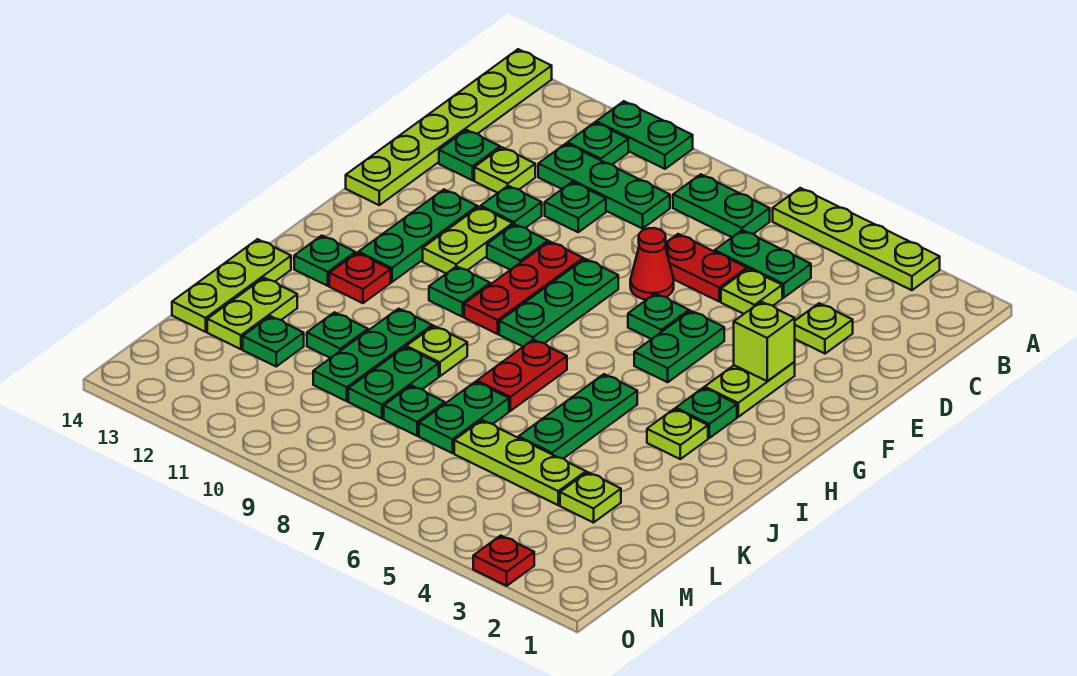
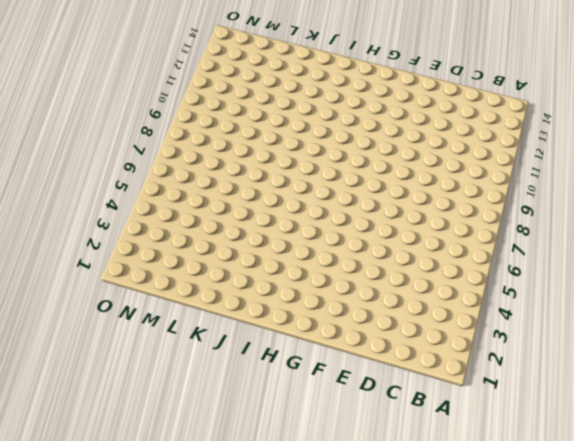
none -> lime plate A3:A6 level 1
none -> green plate A10:A11 level 1
none -> lime plate A14:F14 level 1
none -> green plate B7:B8 level 1

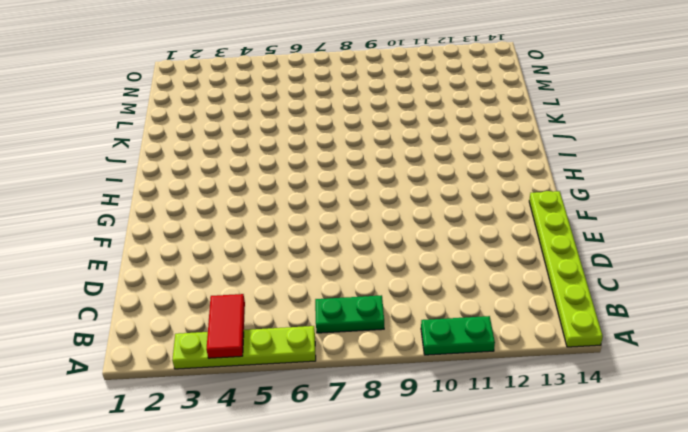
red tile A4:B4 level 2 -> none
none -> green plate B11 level 1
none -> green plate C5:C6 level 1
none -> green plate C9:C11 level 1
none -> lime plate D3 level 1

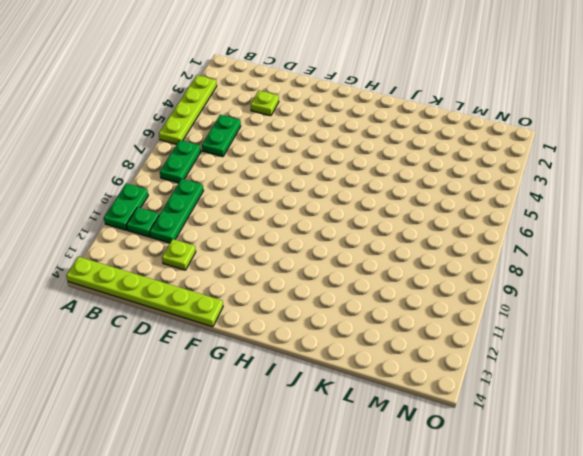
none -> lime plate D5 level 1
none -> red plate D6:D7 level 1
none -> green plate D10 level 1
none -> green plate D13 level 1

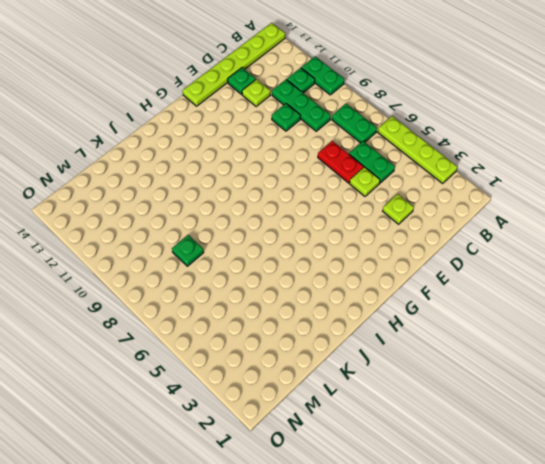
none -> red cone E7 level 1
none -> green plate E11 level 1
none -> lime plate F3:G3 level 1
none -> green plate F5:G5 level 1

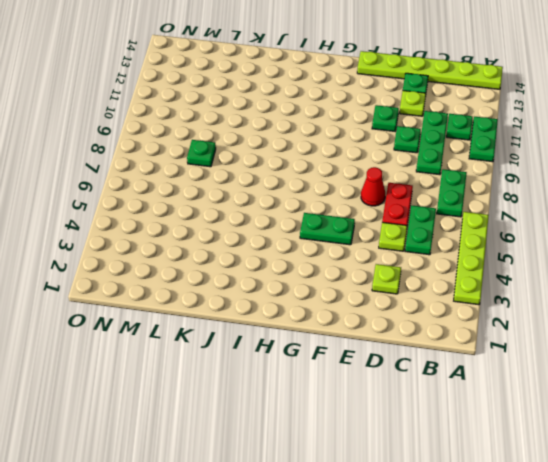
none -> lime plate F3:G3 level 1
none -> green plate F6 level 1
none -> green plate F8:H8 level 1
none -> red plate F9:H9 level 1

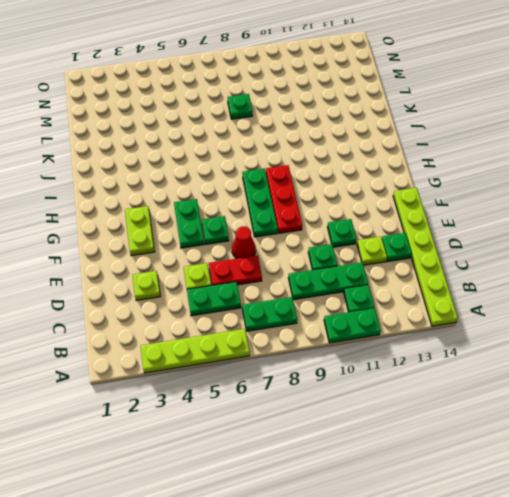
none -> green plate F10 level 1
none -> lime plate F11:G11 level 1
none -> green plate F12:H12 level 1
none -> green plate H3 level 1

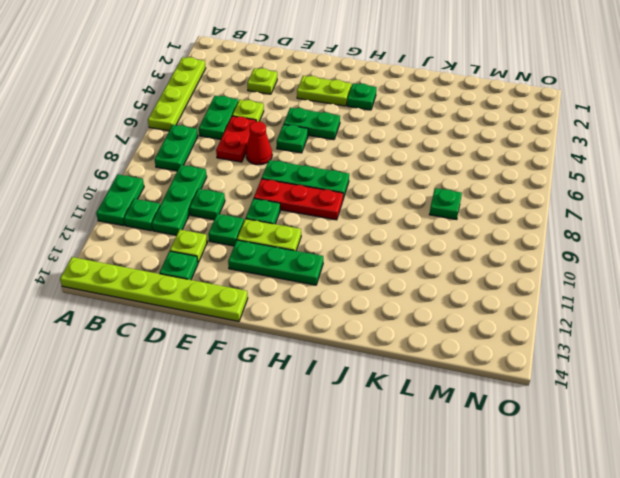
none -> green plate H10 level 1
none -> lime plate I3 level 1
none -> green plate I5:K5 level 1
none -> red plate I7:J7 level 1

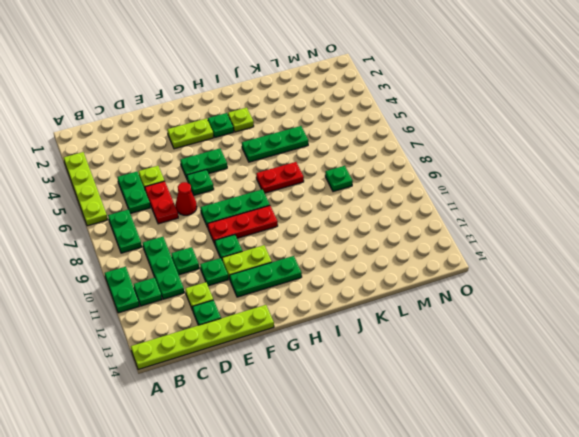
none -> lime plate D3 level 1
none -> green plate H10 level 1
none -> red plate I12 level 1
none -> green plate I13 level 1

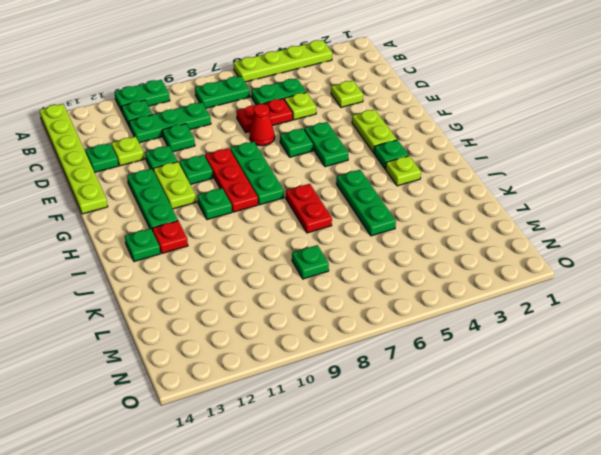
none -> lime plate J9 level 1
none -> green plate J10:L10 level 1
none -> lime plate J14:L14 level 1
none -> green plate K7:L7 level 1

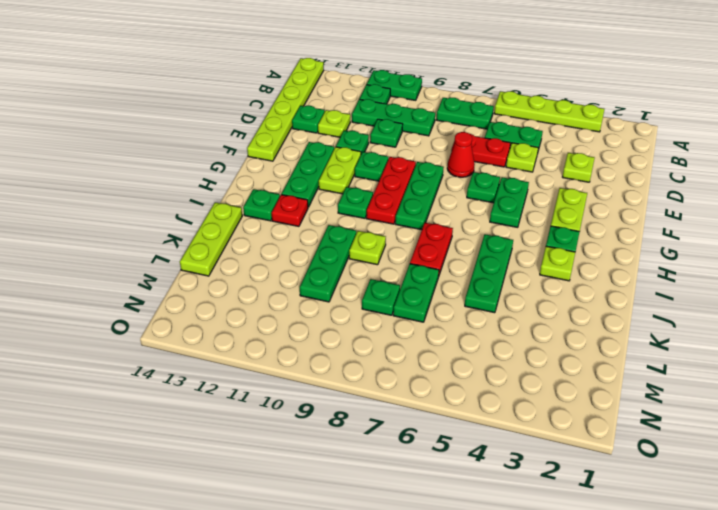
none -> green plate K9:L9 level 1
none -> green plate K11 level 1
none -> lime plate K13:L13 level 1
none -> lime plate L3 level 1

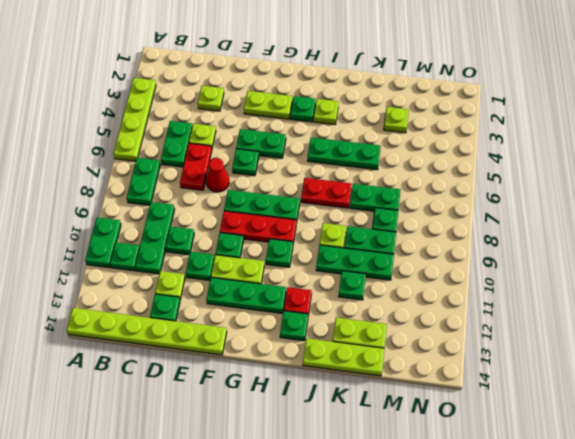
none -> lime plate L4:L6 level 1
none -> green plate L12 level 1
none -> red plate O3 level 1
none -> lime brick F3 level 2

